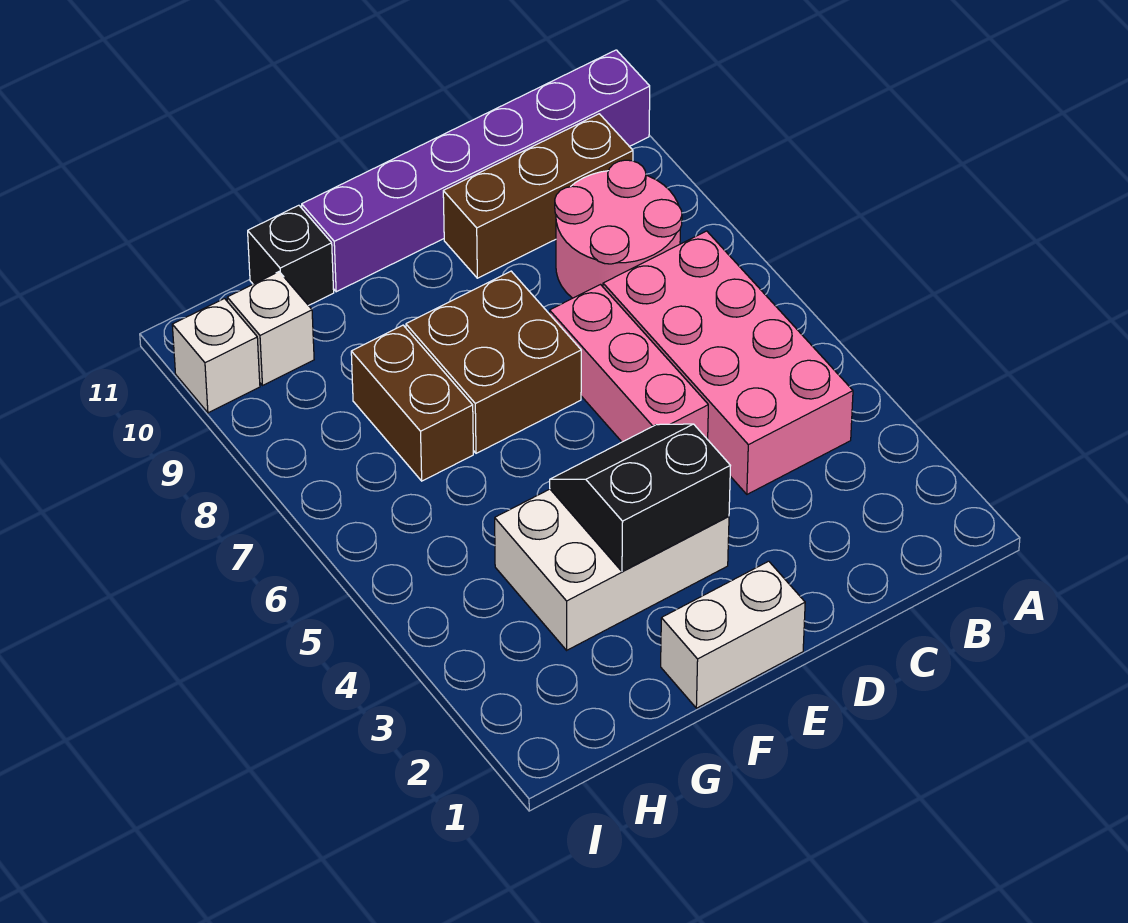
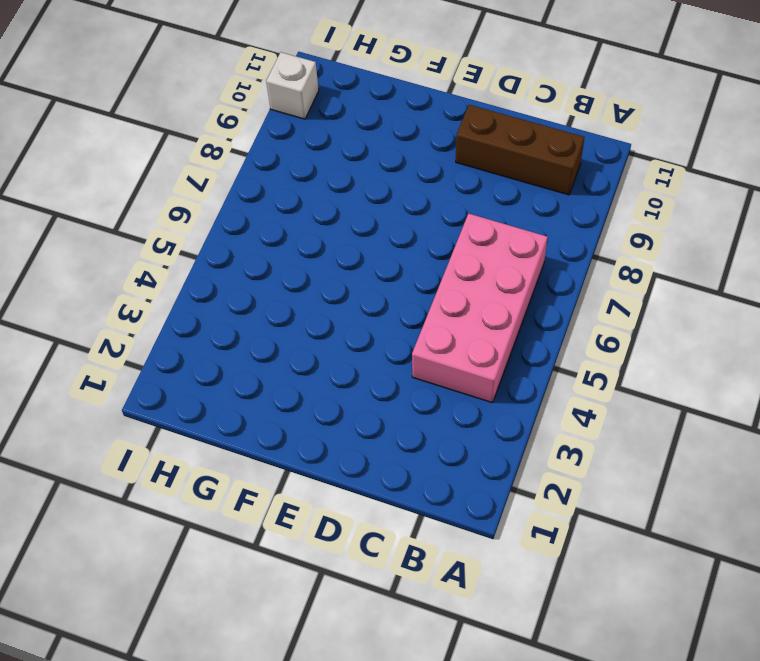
none -> purple brick A11:F11 level 1
none -> pink round brick B8:C9 level 1
none -> pink brick D5:D7 level 1

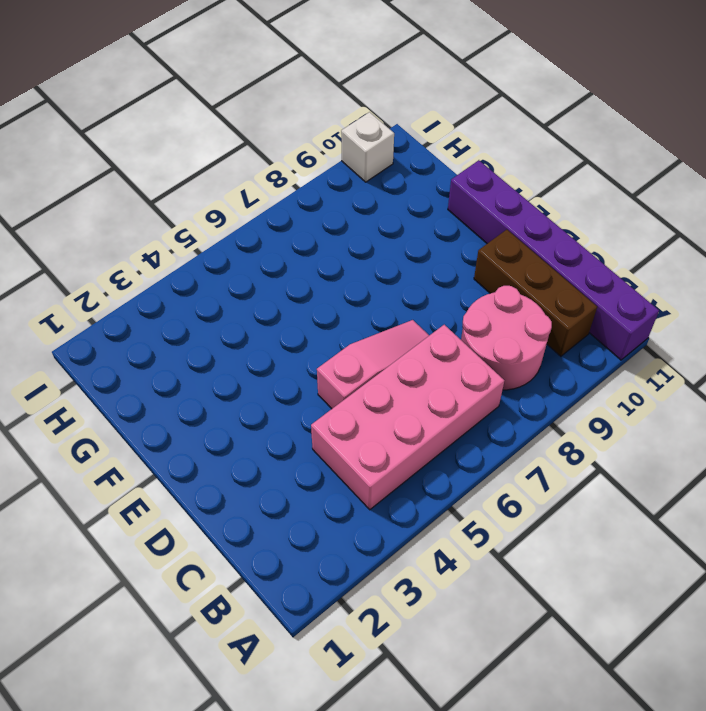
pink slope D5:D7 level 1 top 5 -> pink brick D5:D7 level 1
none -> white brick E1:F1 level 1
none -> white brick E3:G4 level 1
none -> brown brick E7:F8 level 1

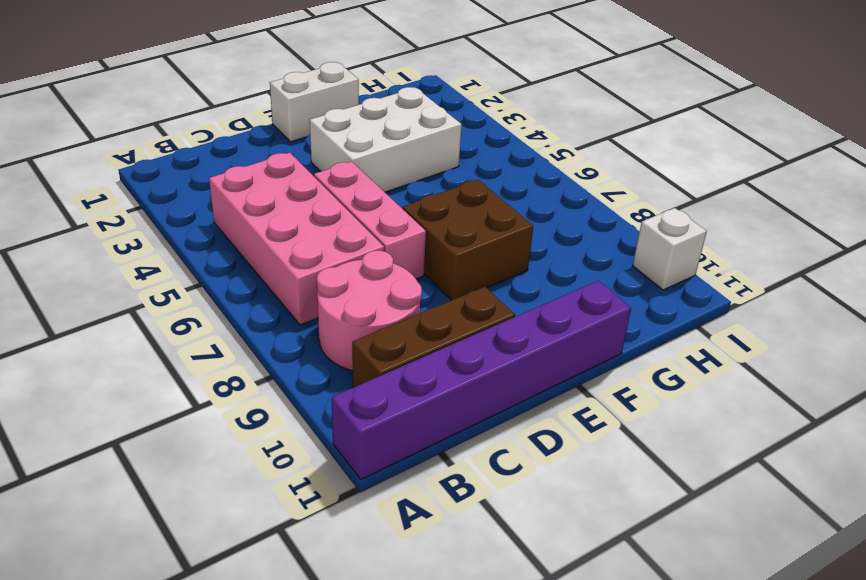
none -> brown brick G7:G8 level 1
none -> black brick G11 level 1
none -> white brick H10 level 1

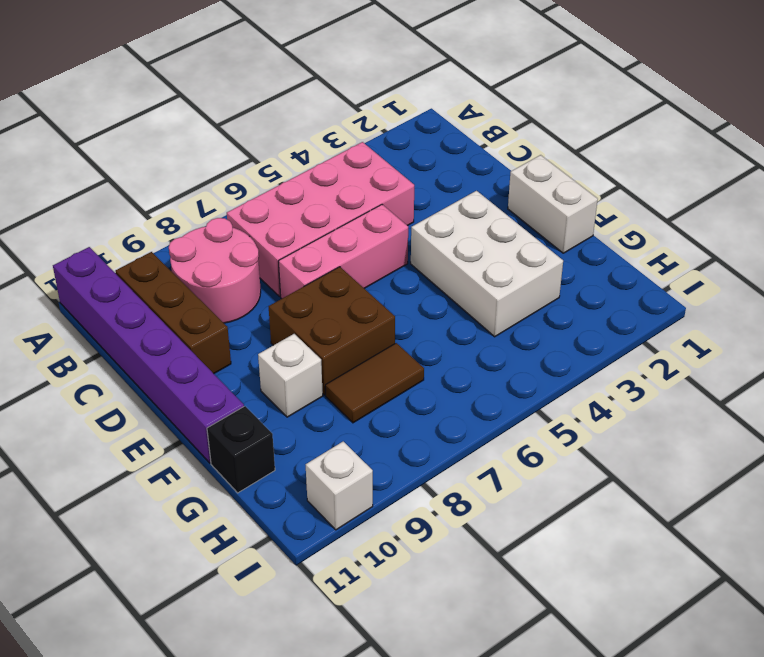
white brick F9 level 1 -> white brick H10 level 1
brown tile G7:G8 level 1 -> brown brick G7:G8 level 1
none -> black slope E3:F4 level 2 top 3

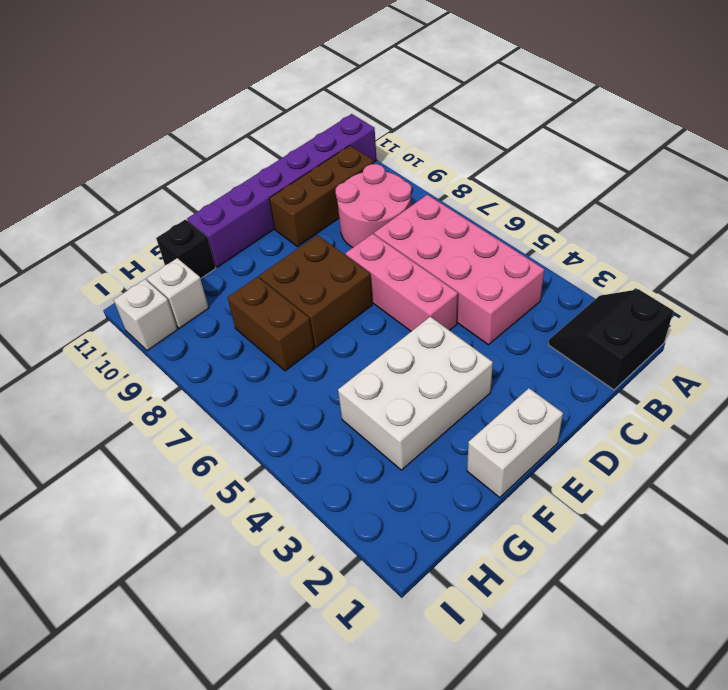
black slope A1:B2 level 1 top 1 -> black slope E3:F4 level 2 top 3

